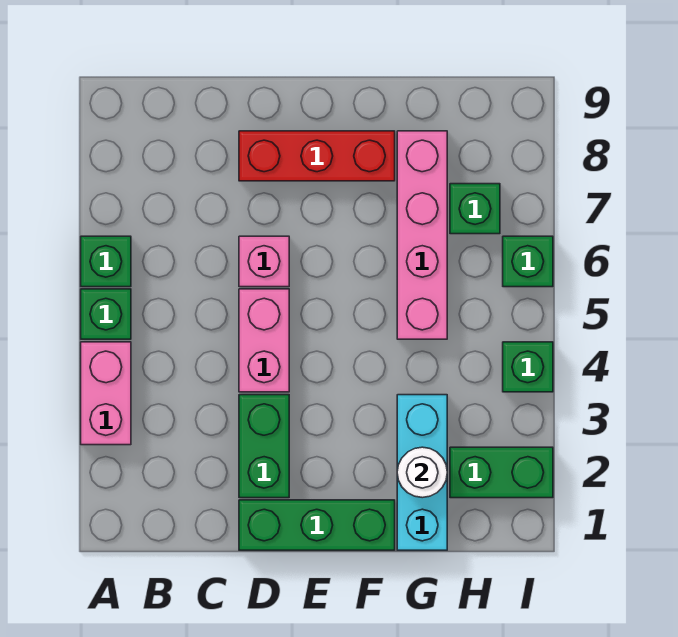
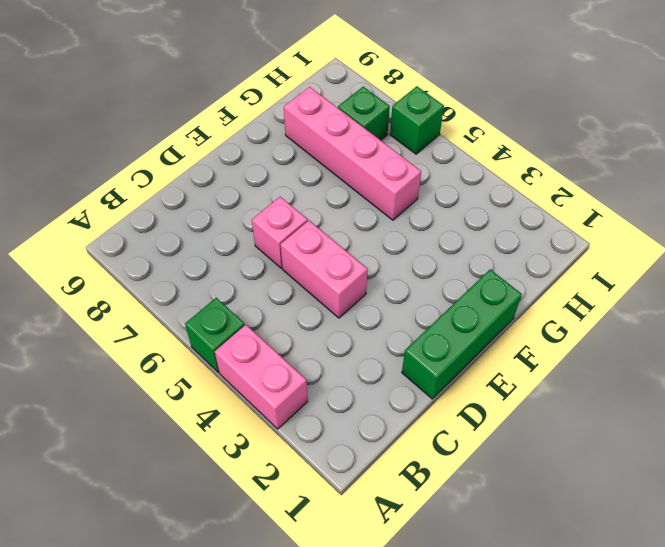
none -> green brick A6 level 1
none -> green brick D2:D3 level 1
none -> red brick D8:F8 level 1

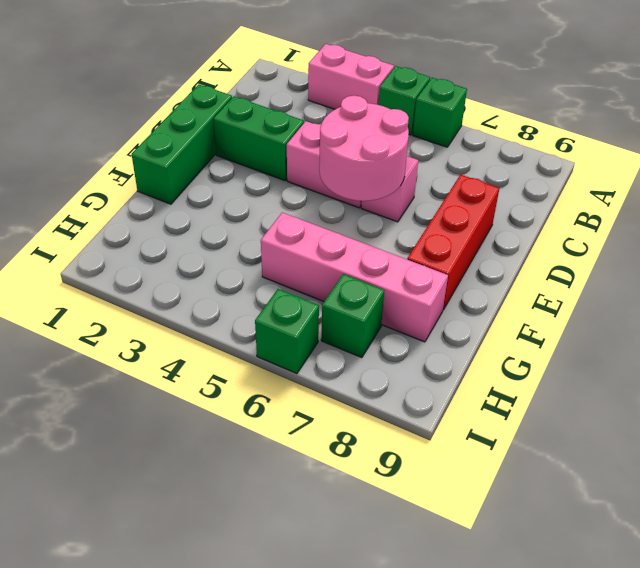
pink round brick D5:E6 level 2 -> none
none -> cyan brick G1:G3 level 1
none -> green brick H2:I2 level 1
none -> green brick I4 level 1

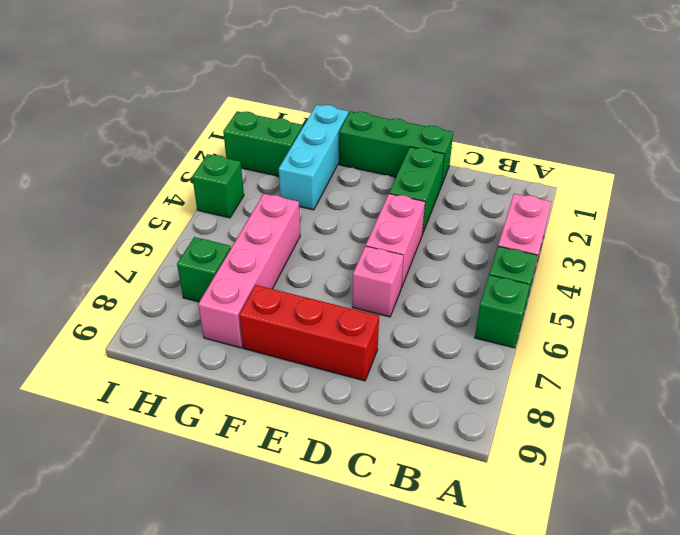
none -> green brick I6 level 1
none -> white round brick G2 level 2

